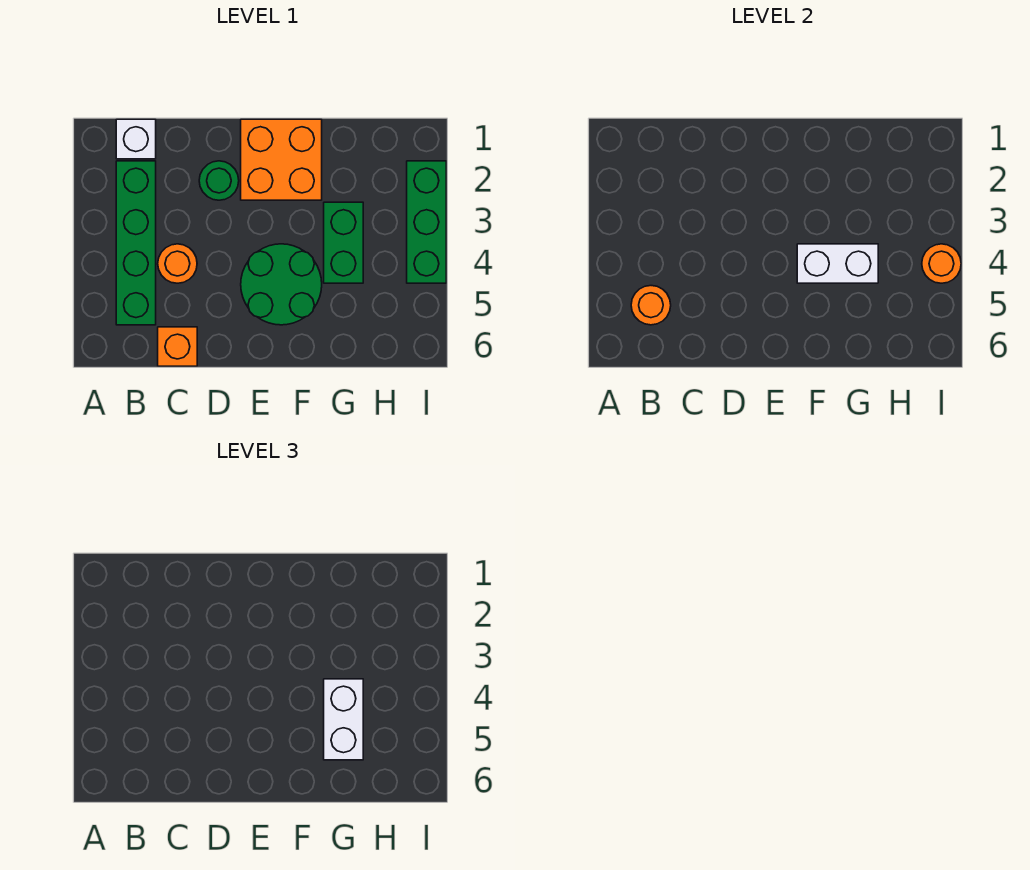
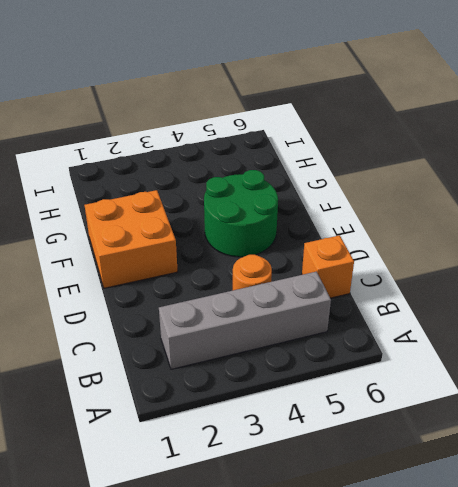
grey brick B2:B5 level 1 -> green brick B2:B5 level 1
none -> white brick B1 level 1
none -> green round brick D2 level 1
none -> green brick G3:G4 level 1

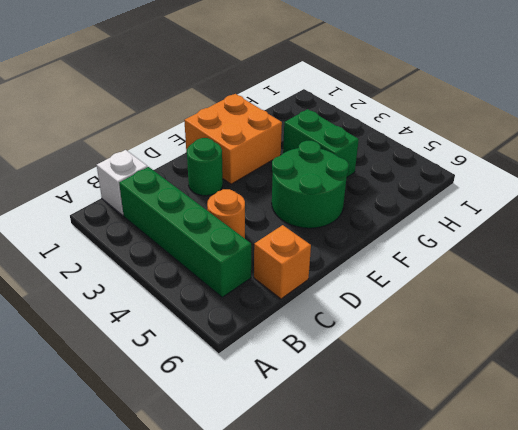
none -> green brick I2:I4 level 1
none -> orange round brick B5 level 2
none -> white brick F4:G4 level 2

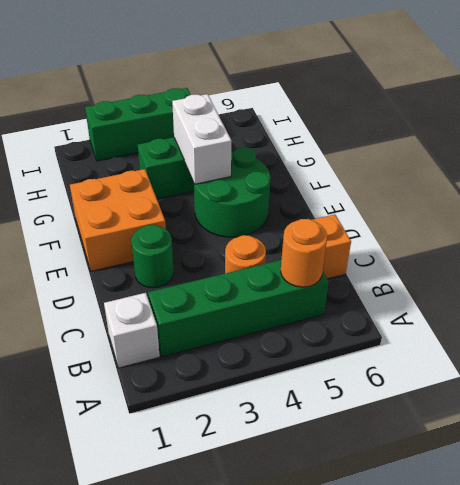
none -> orange round brick I4 level 2
none -> white brick G4:G5 level 3

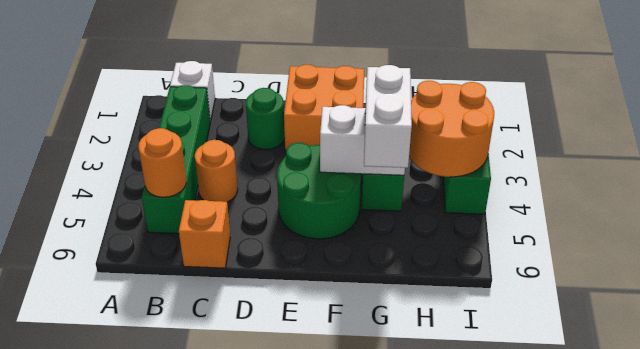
orange round brick H3:I4 level 2 -> orange round brick I4 level 2

